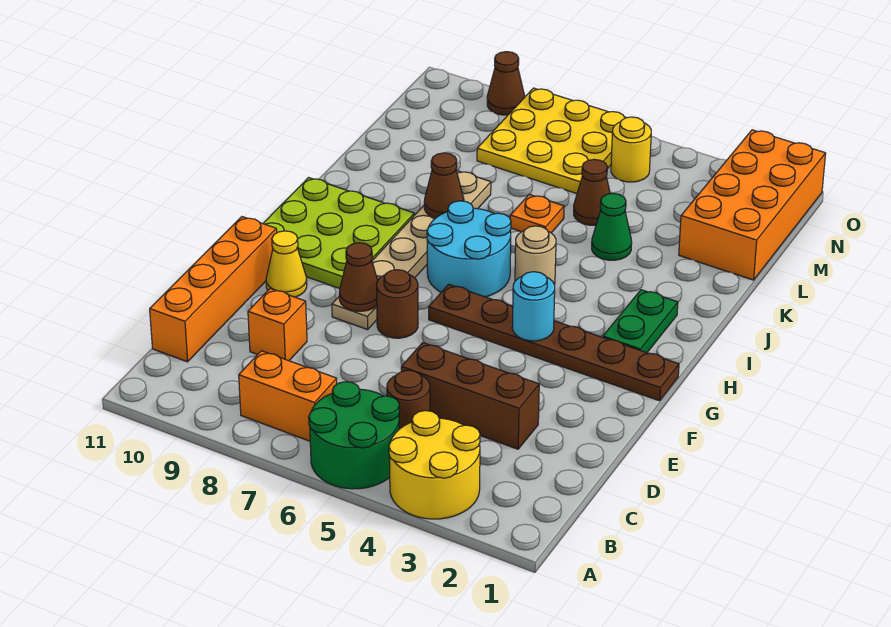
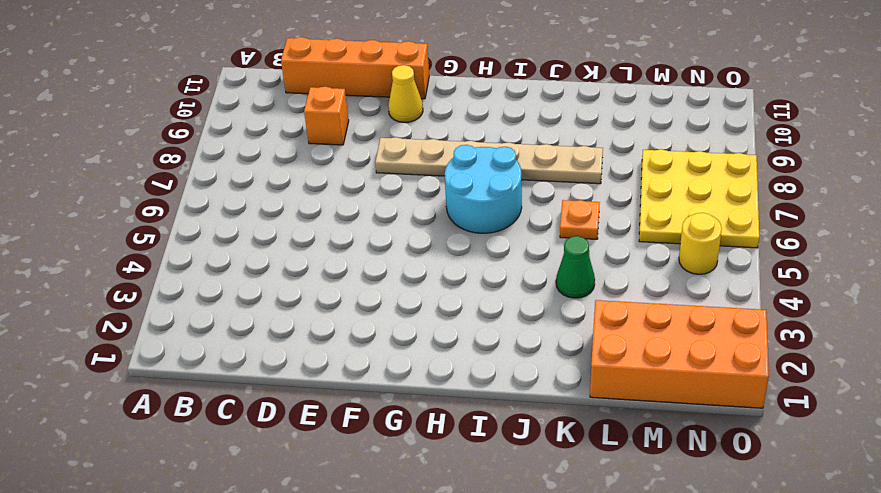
none -> yellow round brick A3:B4 level 1
none -> green round brick A5:B6 level 1
none -> orange brick B7:B8 level 1

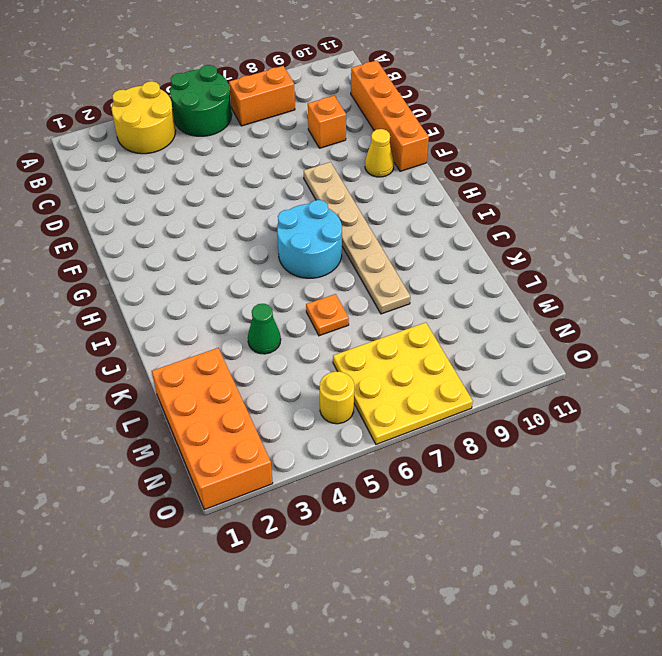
none -> brown round brick C5 level 1
none -> brown brick D3:D5 level 1
none -> brown round brick F7 level 1

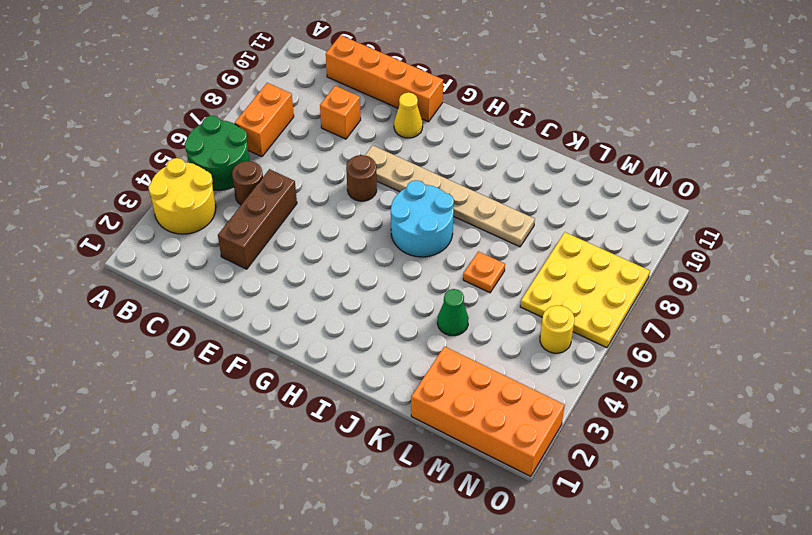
none -> brown plate G1:G6 level 1
none -> lime plate G9:I11 level 1
none -> green plate H2:I2 level 1

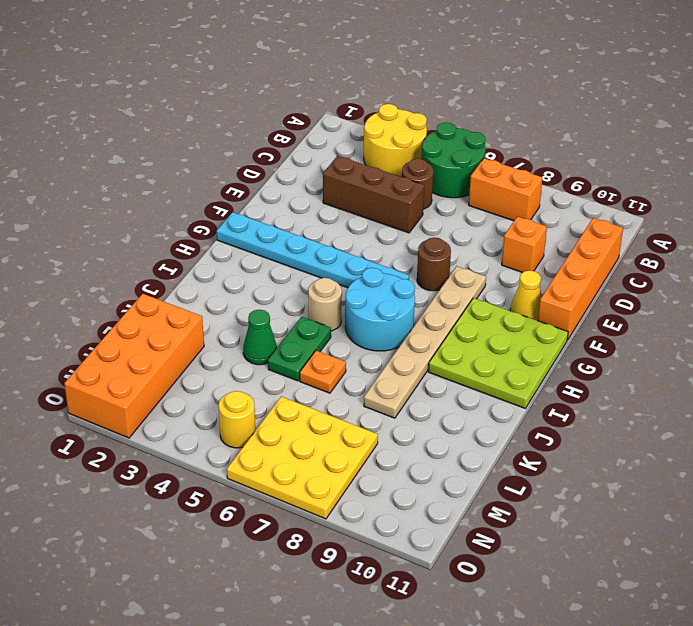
cyan plate G1:G6 level 1 -> brown plate G1:G6 level 1
green plate J5:K5 level 1 -> green plate H2:I2 level 1
none -> brown cone L5 level 1
none -> brown cone O9 level 1
none -> brown cone F8 level 2

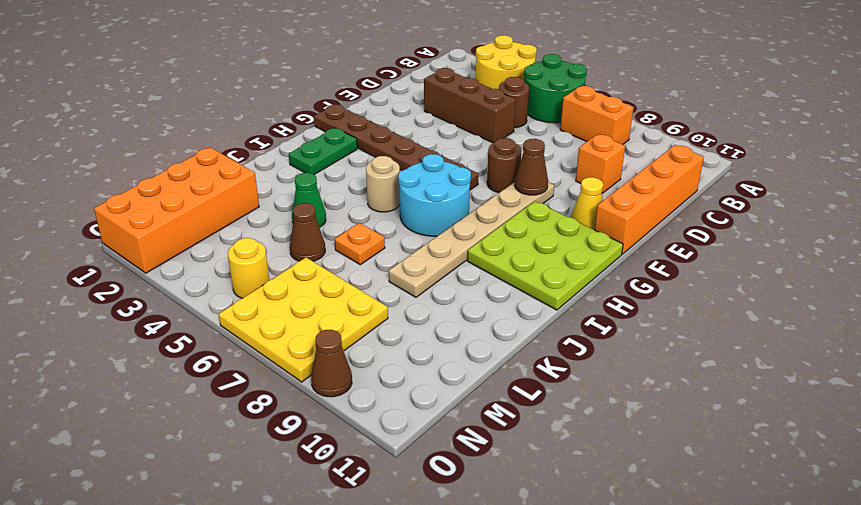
none -> cyan round brick G4 level 2
none -> brown cone J8 level 2

